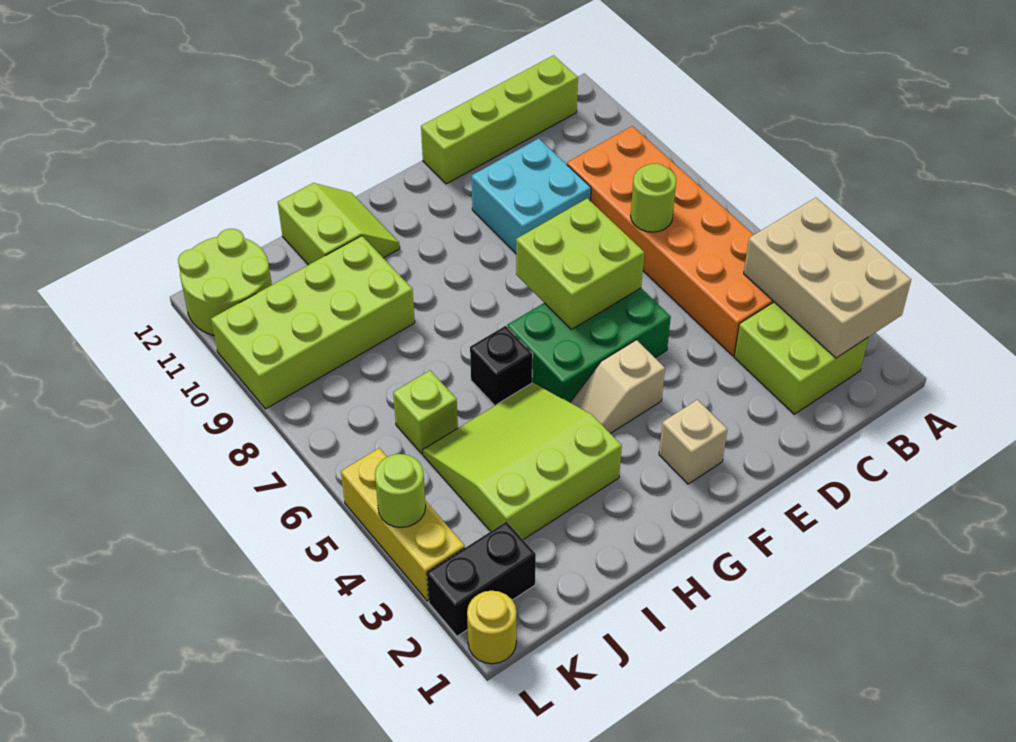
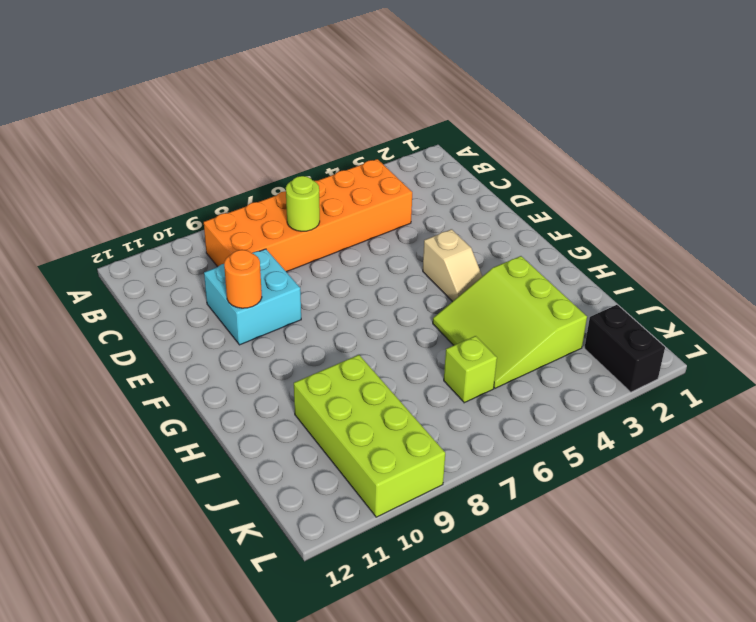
orange round brick E10 level 2 -> none
none -> lime brick B2:C3 level 1
none -> lime brick B12:E12 level 1
none -> green brick E5:G6 level 1

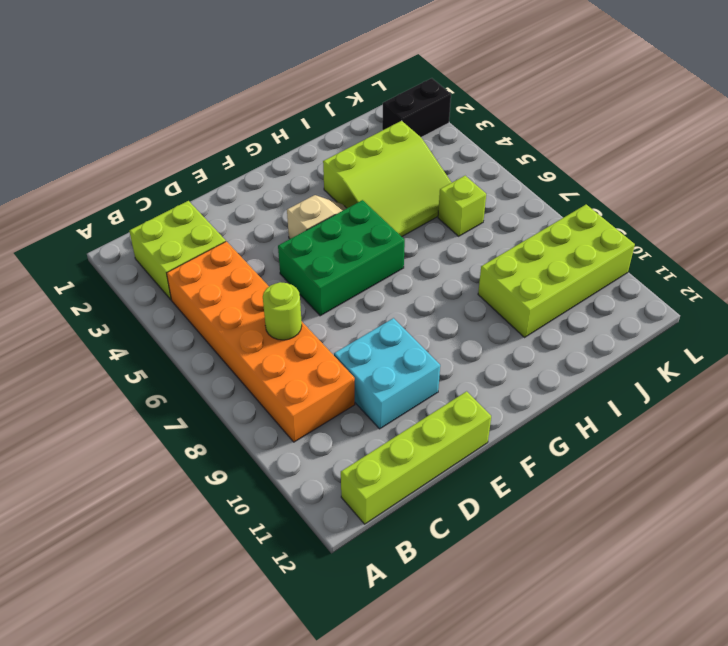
none -> tan brick F2 level 1
none -> black brick H6 level 1
none -> lime slope H11:I12 level 1 top I

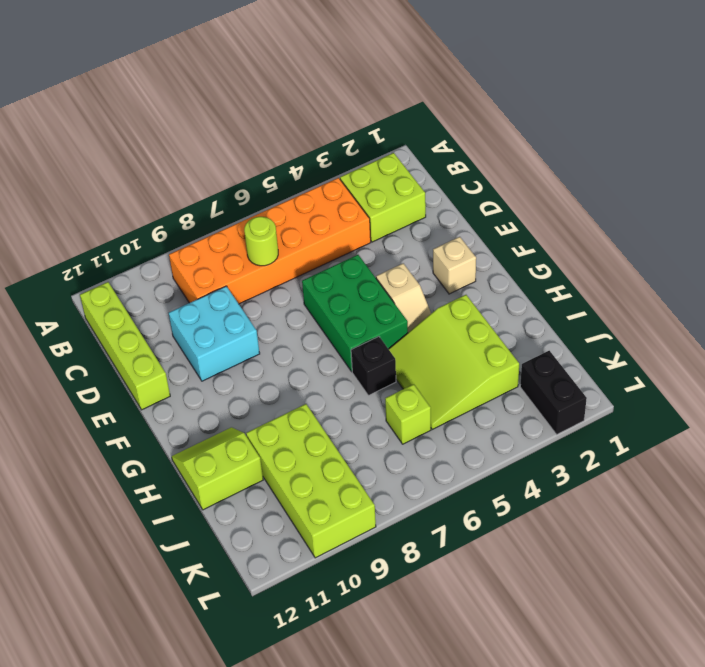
none -> lime round brick K11:L12 level 1
none -> yellow round brick L1 level 1
none -> yellow brick L3:L5 level 1

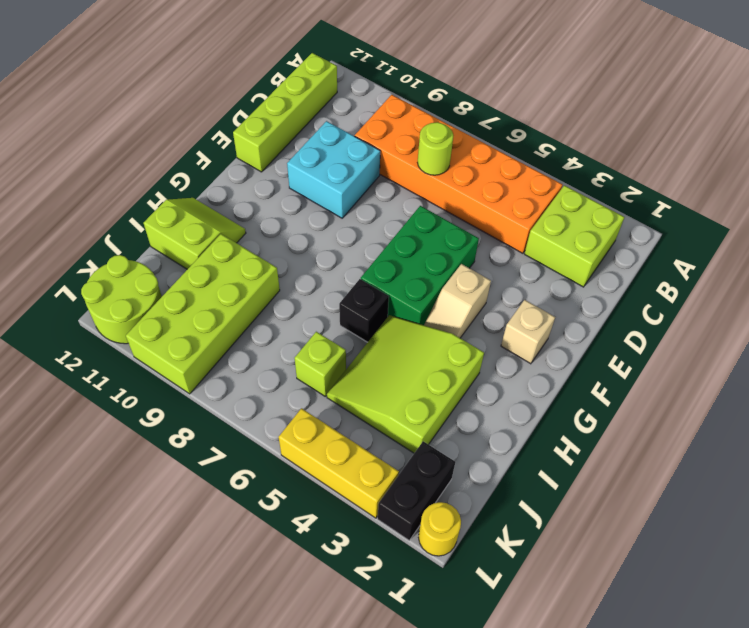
none -> tan brick A2:B4 level 2
none -> lime brick E6:F7 level 2
none -> lime round brick L4 level 2

